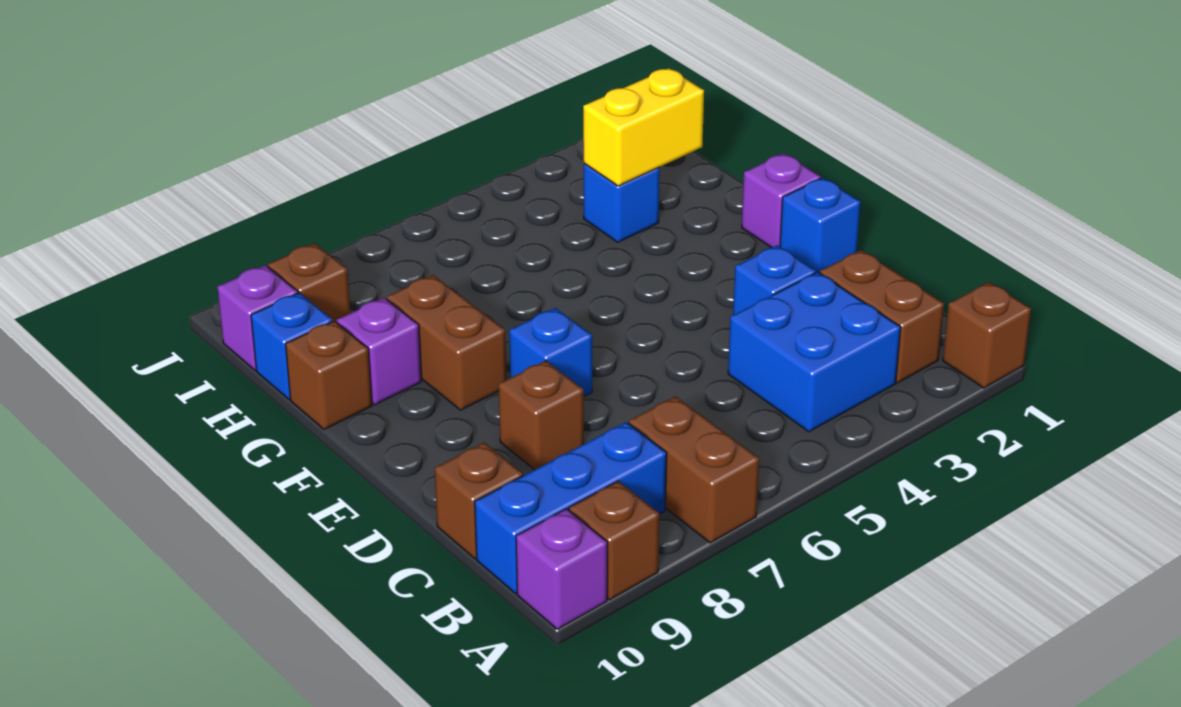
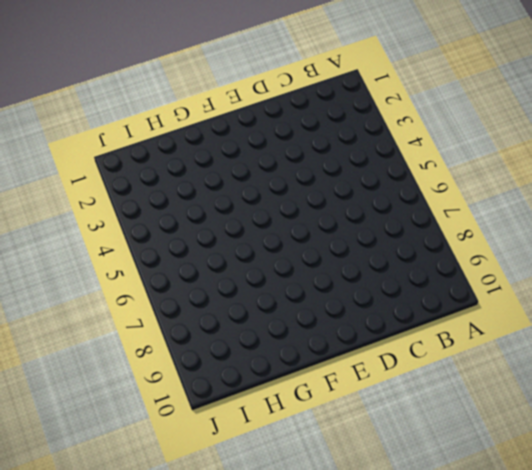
none -> brown brick A1 level 1
none -> brown brick A7:B7 level 1
none -> brown brick A9 level 1

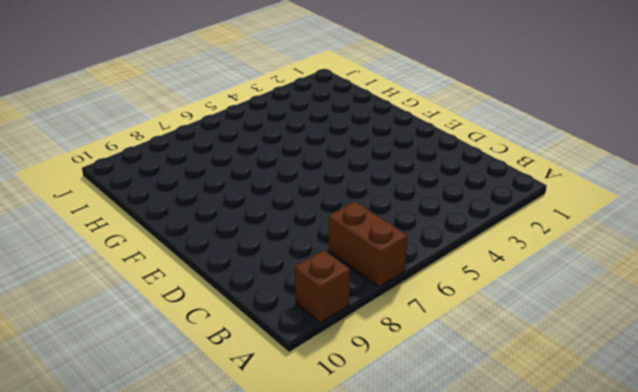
none -> brown brick A1 level 1
none -> purple brick A10 level 1
none -> brown brick B2:C2 level 1

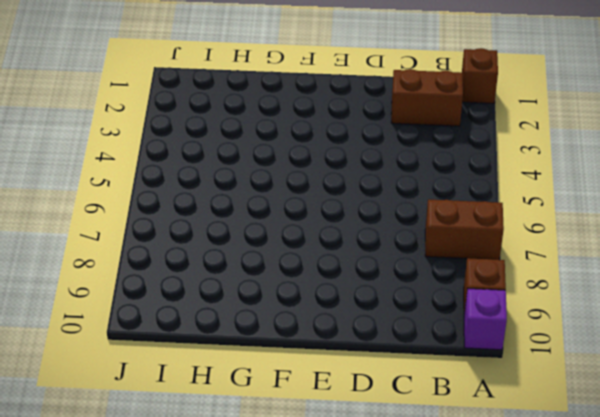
none -> blue brick B3:C4 level 1
none -> blue brick B8:B10 level 1
none -> brown brick C10 level 1

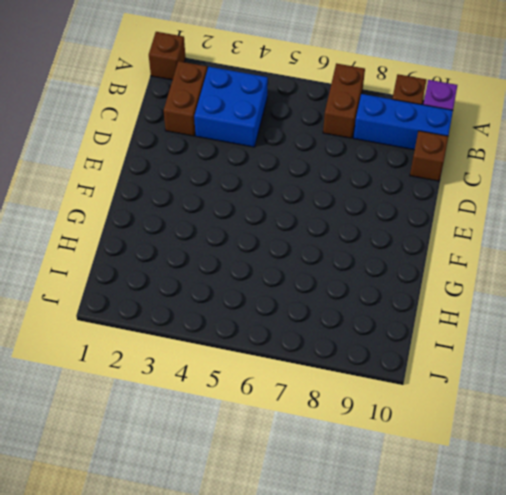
none -> blue brick D3 level 1
none -> brown brick D8 level 1
none -> blue brick E1 level 1

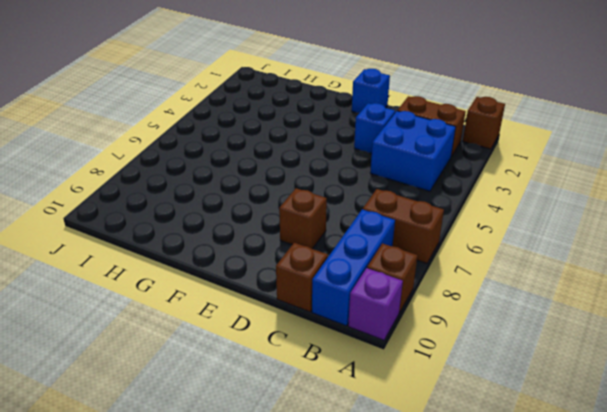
none -> blue brick E7 level 1
none -> purple brick F1 level 1
none -> brown brick F8:G8 level 1

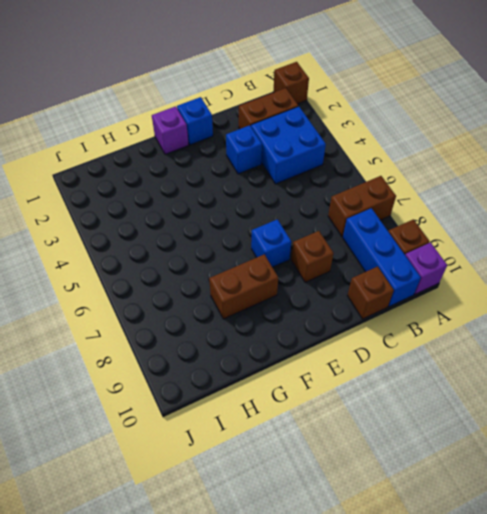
none -> purple brick G9 level 1
none -> brown brick G10 level 1
none -> blue brick H3 level 1

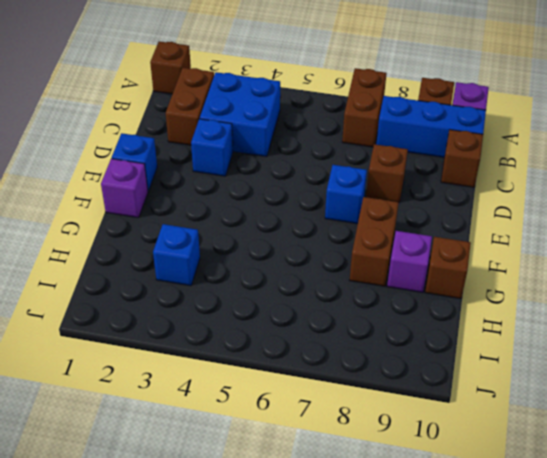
none -> blue brick H10 level 1
none -> brown brick I9 level 1
none -> purple brick I10 level 1

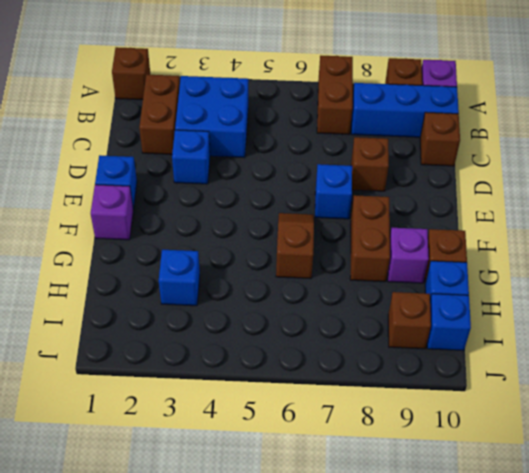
brown slope F6:G6 level 1 top G -> none
blue brick I10 level 1 -> purple brick I10 level 1
none -> yellow brick H2:H3 level 2

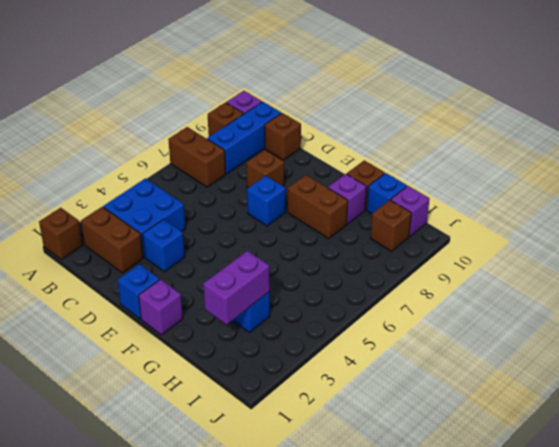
purple brick H2:H3 level 2 -> yellow brick H2:H3 level 2

